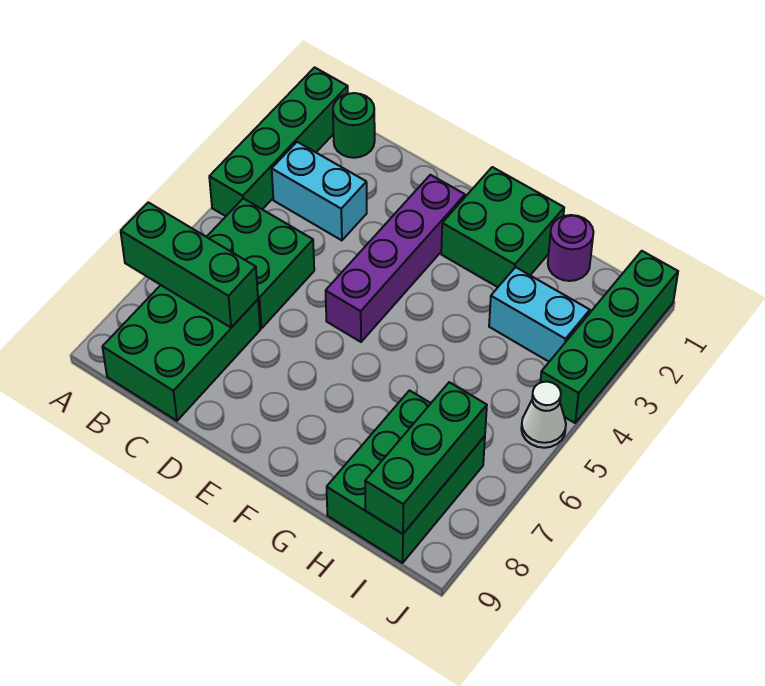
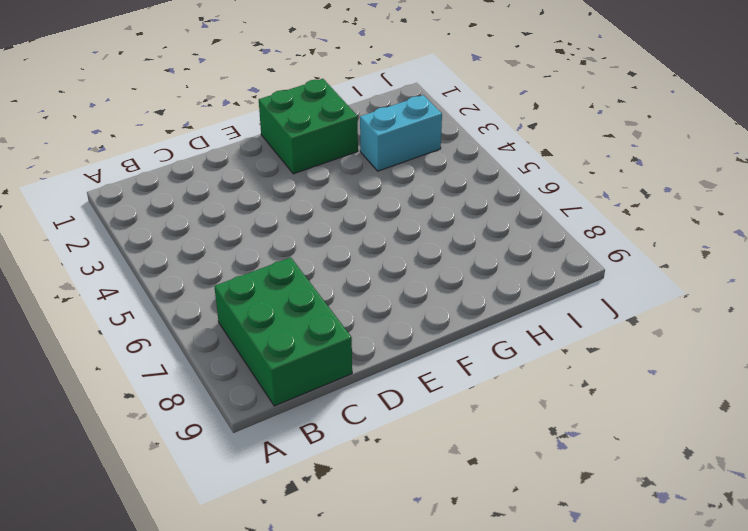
none -> green brick A1:A4 level 1
none -> green round brick B1 level 1
none -> cyan brick B3:C3 level 1

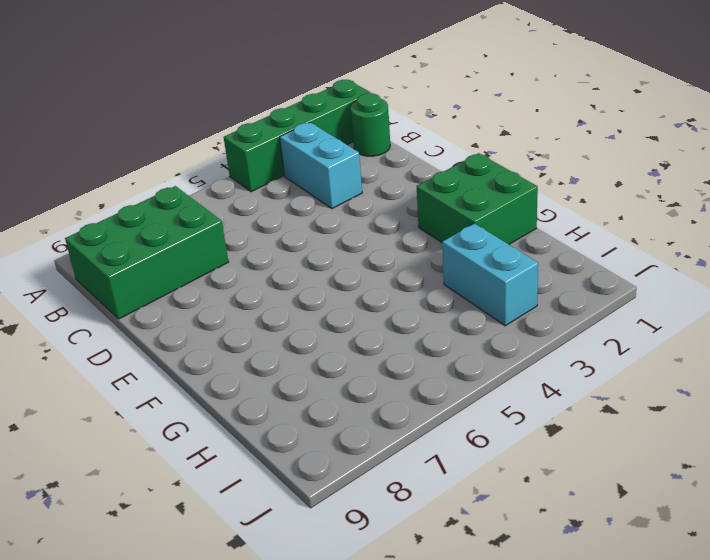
none -> green brick B5:C6 level 1
none -> purple brick E2:E5 level 1
none -> purple round brick H1 level 1

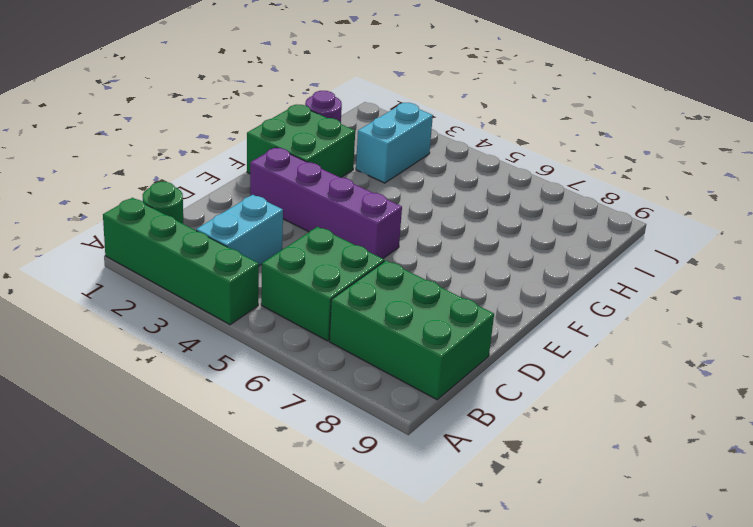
none -> green brick H7:I9 level 1
none -> green brick J1:J4 level 1
none -> white cone J5 level 1

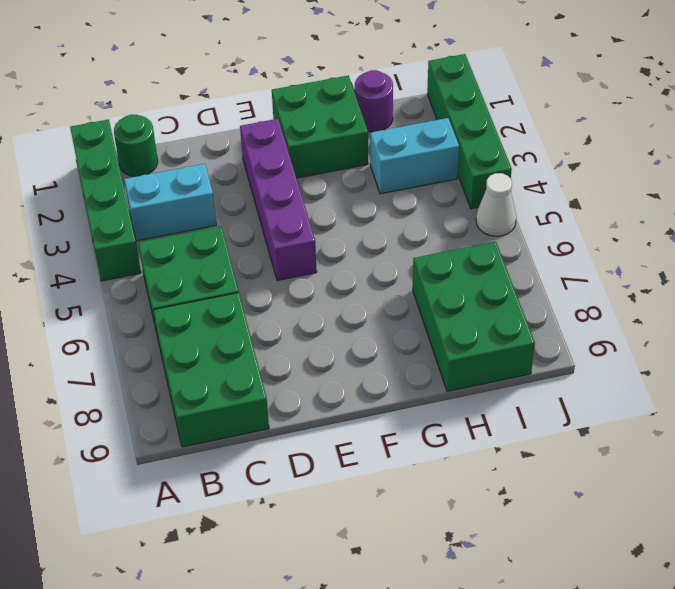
none -> green brick A7:C7 level 2
none -> green brick I7:I9 level 2

